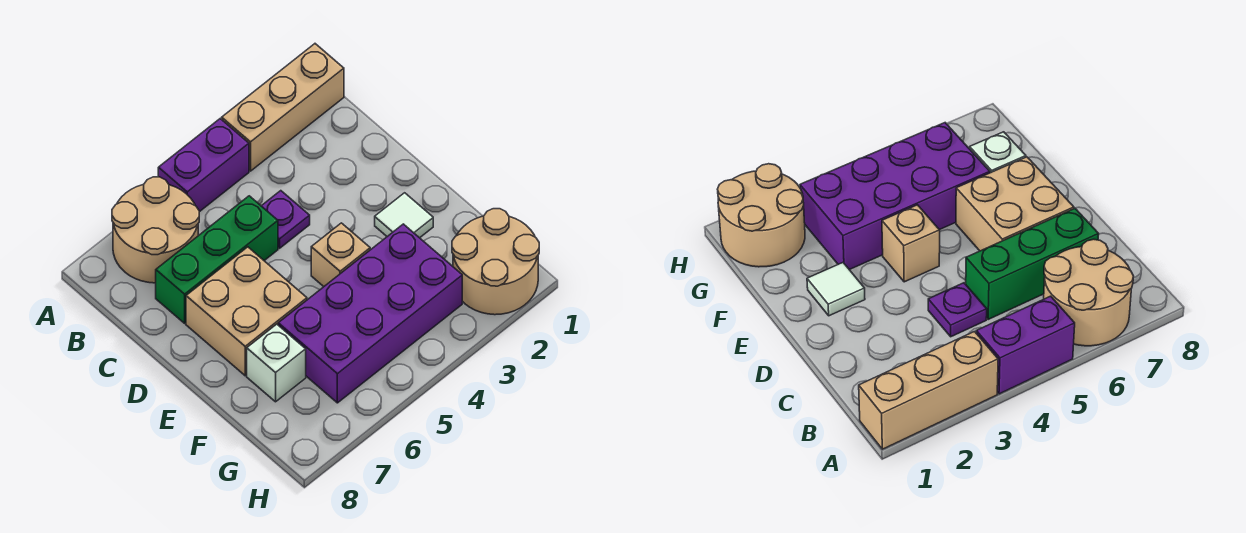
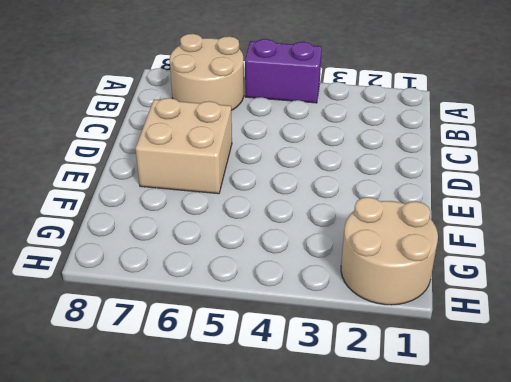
none -> tan brick A1:A3 level 1
none -> purple plate C4 level 1

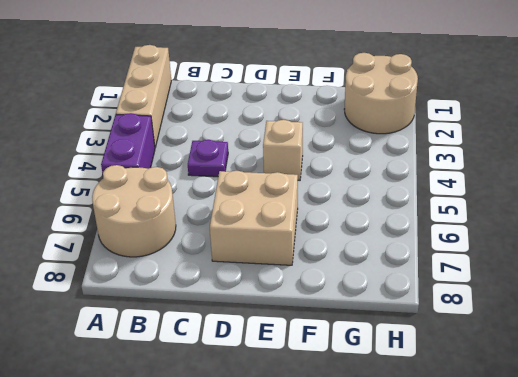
none -> green brick C5:C7 level 1
none -> white tile E2 level 1

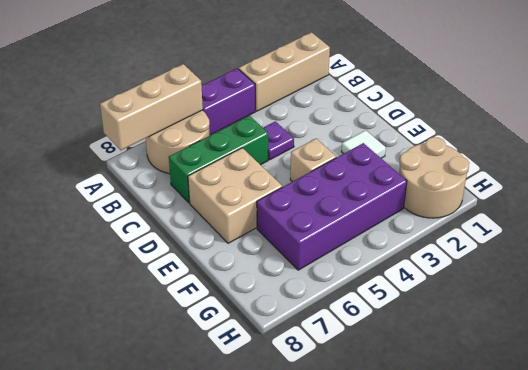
tan brick A6:A8 level 2 -> none
none -> white brick F7 level 1

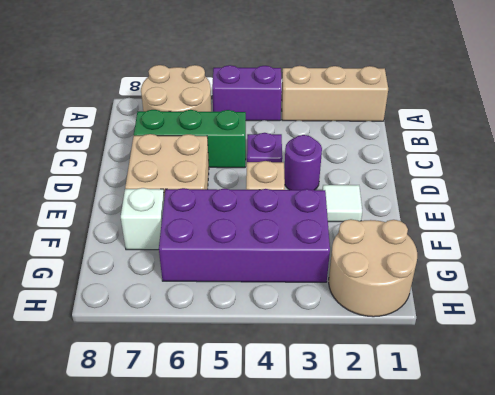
purple round brick D3 level 1 -> none

